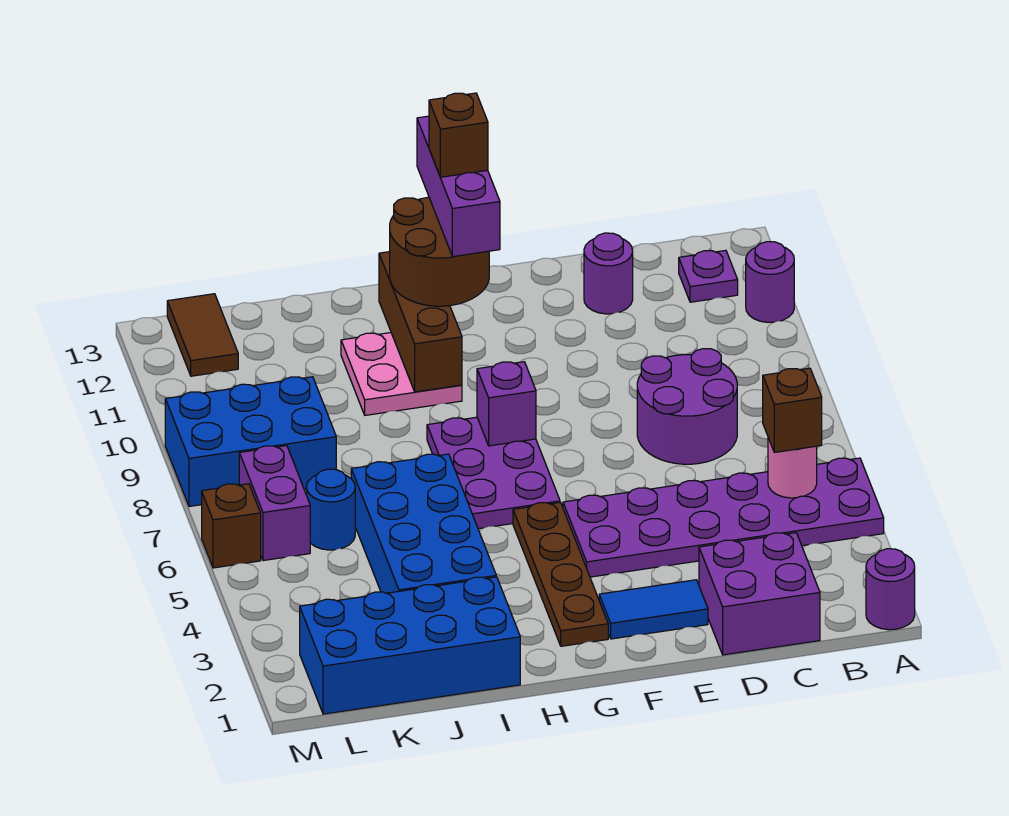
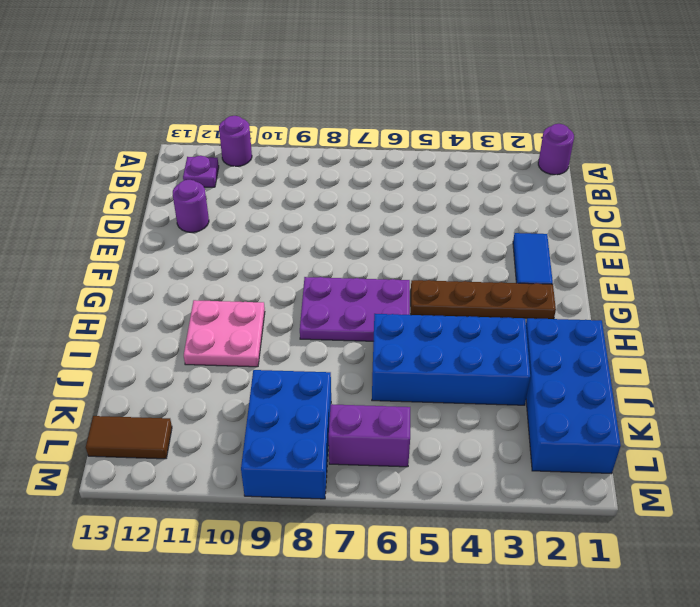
none -> purple plate A4:F5 level 1
none -> purple brick C1:D2 level 1
none -> purple round brick C7:D8 level 1

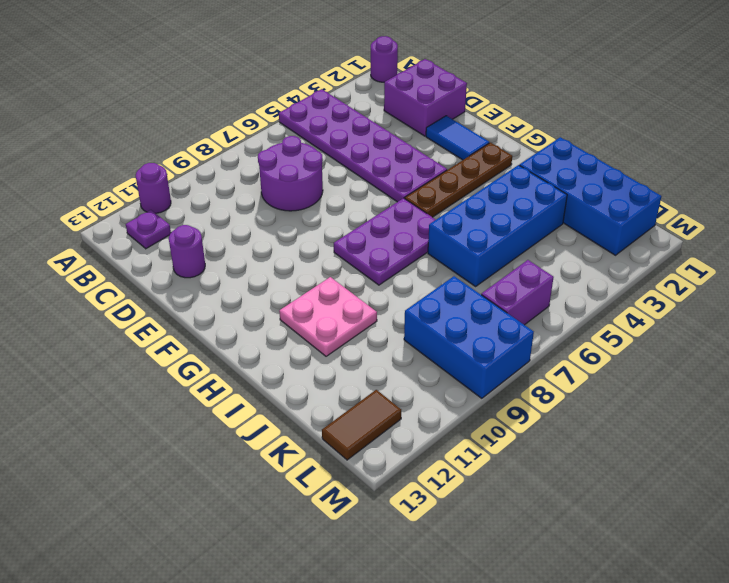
none -> blue round brick K6 level 1
none -> brown brick M6 level 1
none -> pink round brick B5 level 2

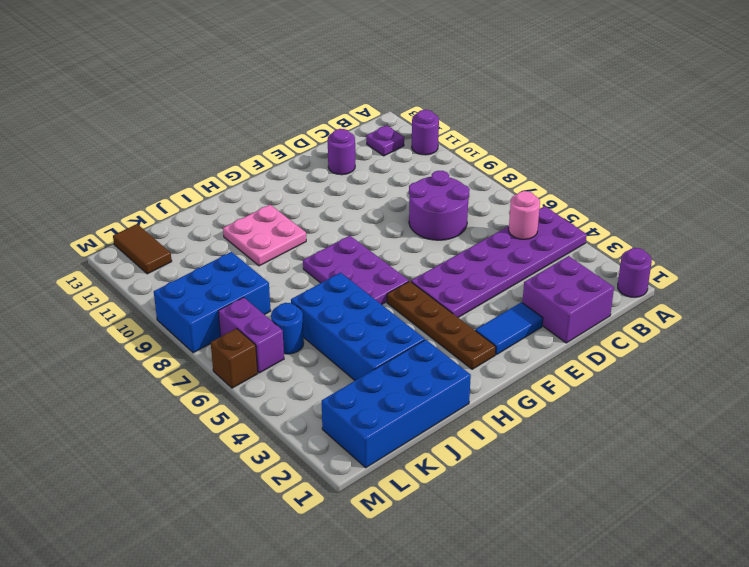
none -> purple brick G8 level 2
none -> brown brick H10:H12 level 2
none -> brown brick B5 level 3

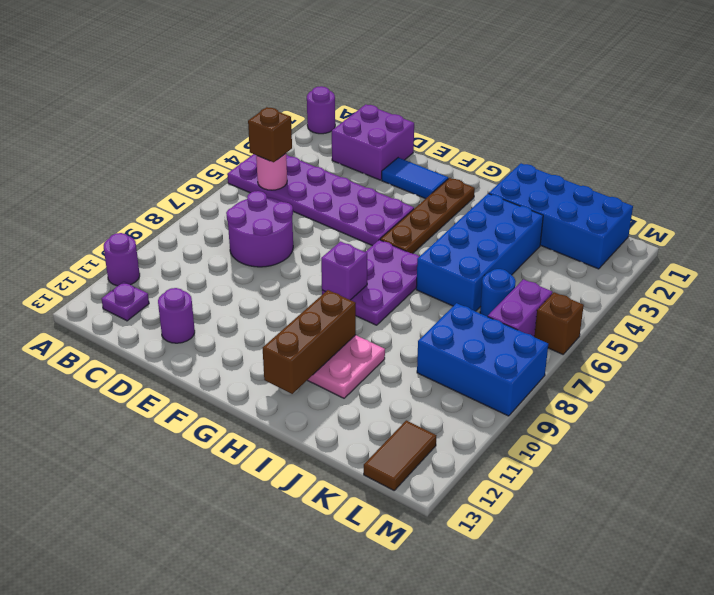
none -> brown round brick G11:H12 level 3
none -> purple brick G11:G13 level 4
none -> brown brick G12 level 5

